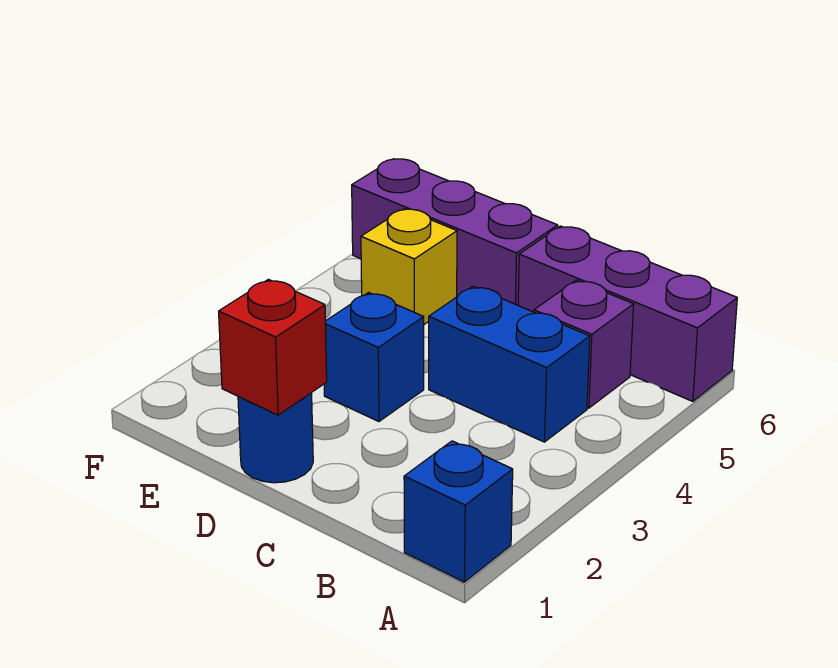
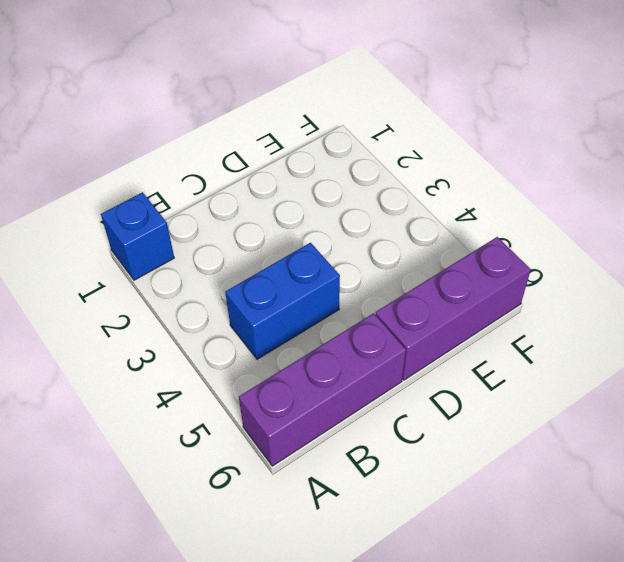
none -> purple brick B5 level 1
none -> blue round brick D1 level 1

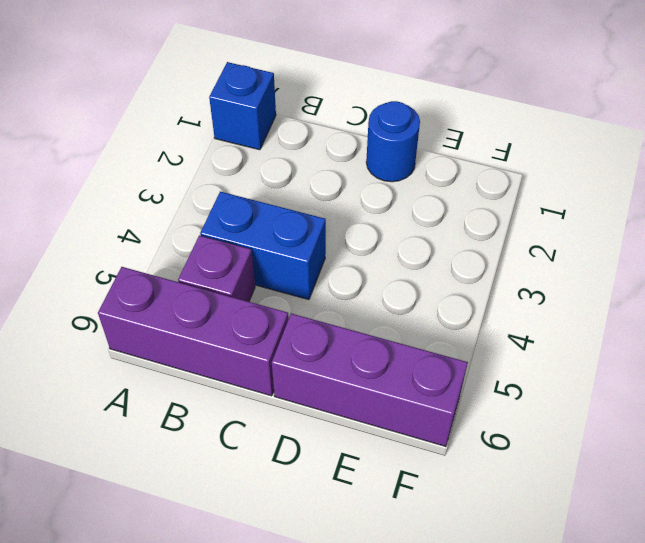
none -> blue brick D3 level 1
none -> yellow brick E5 level 1

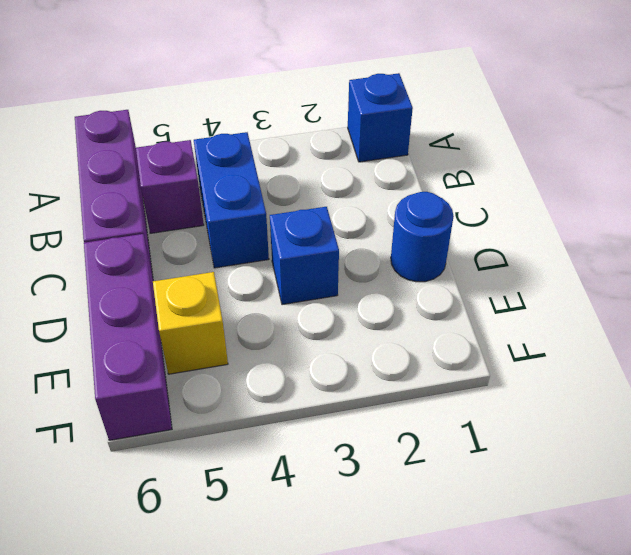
none -> red brick D1 level 2

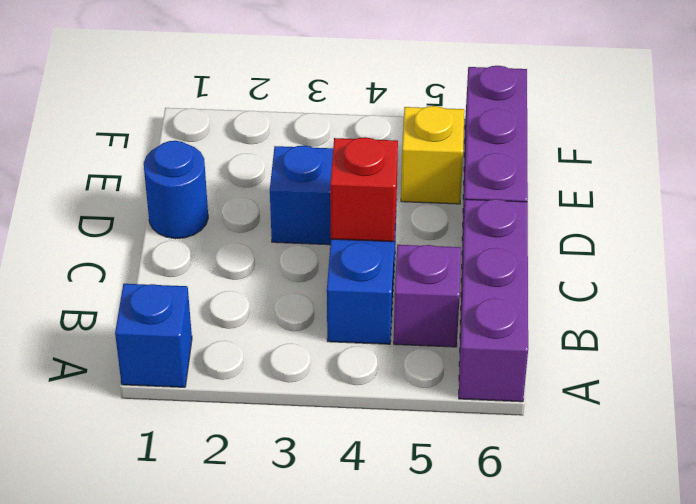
red brick C4 level 2 -> red brick D1 level 2

